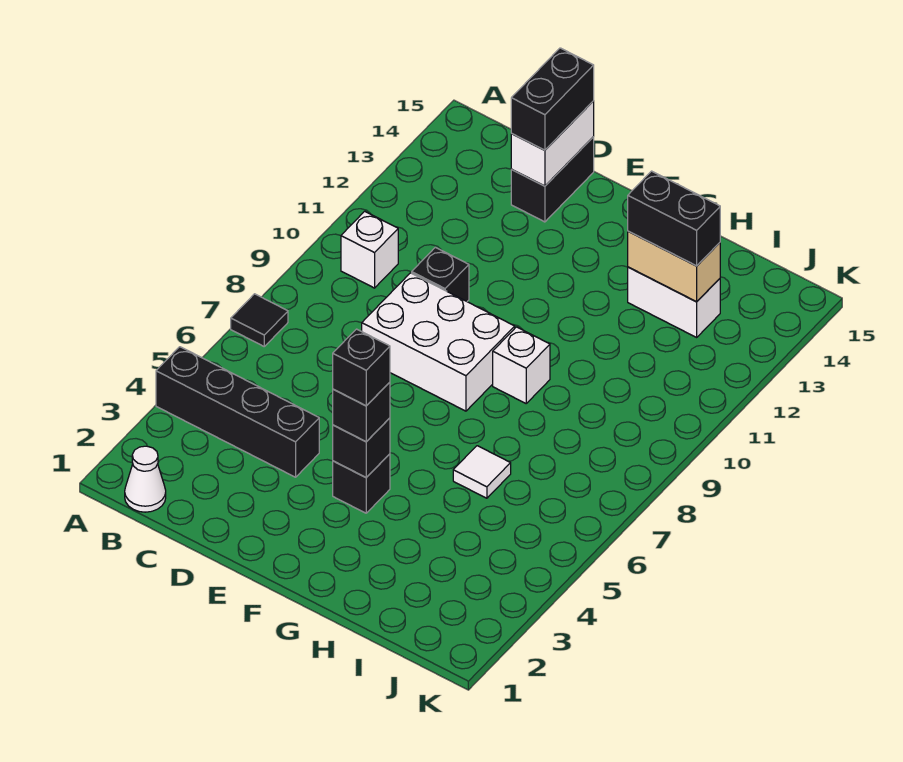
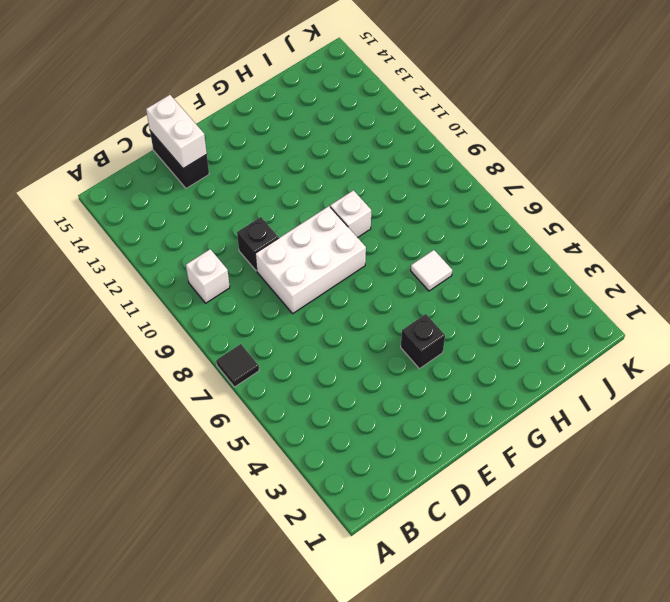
none -> black brick A4:D4 level 1
none -> white cone B1 level 1
none -> white brick H13:I13 level 1

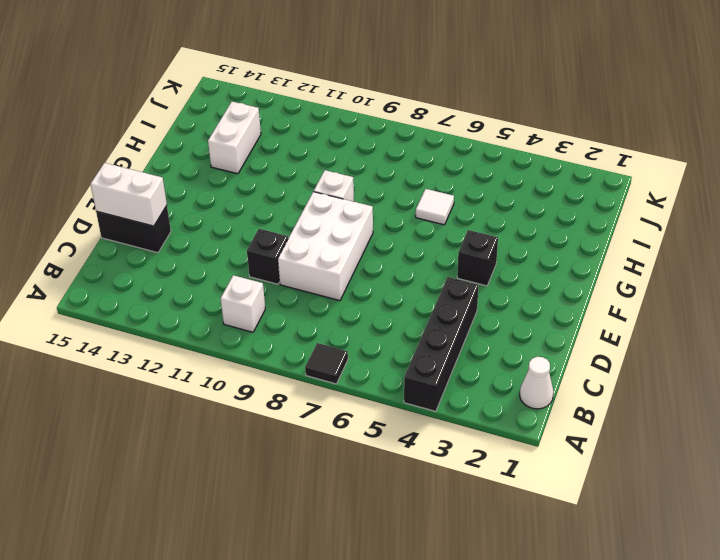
none -> black brick F4 level 2
none -> tan brick H13:I13 level 2
none -> black brick D14:D15 level 3

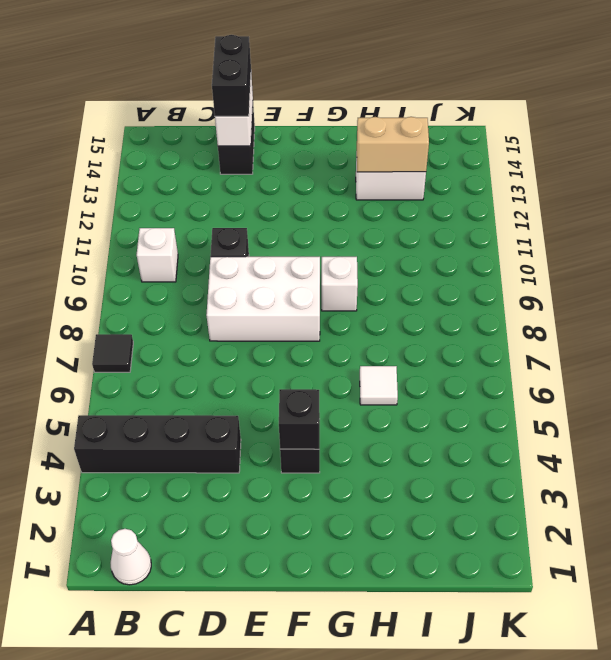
none -> black brick F4 level 3
none -> black brick H13:I13 level 3
none -> black brick F4 level 4

